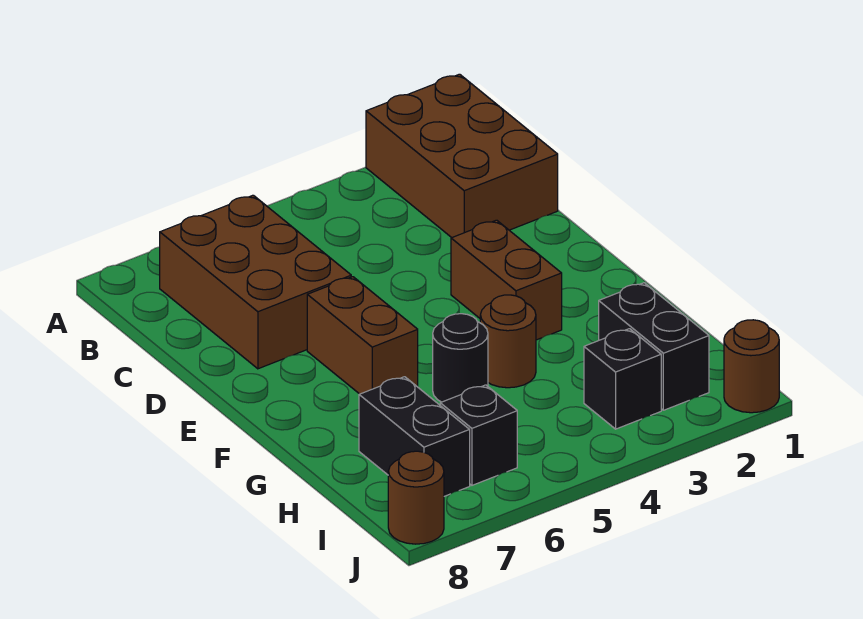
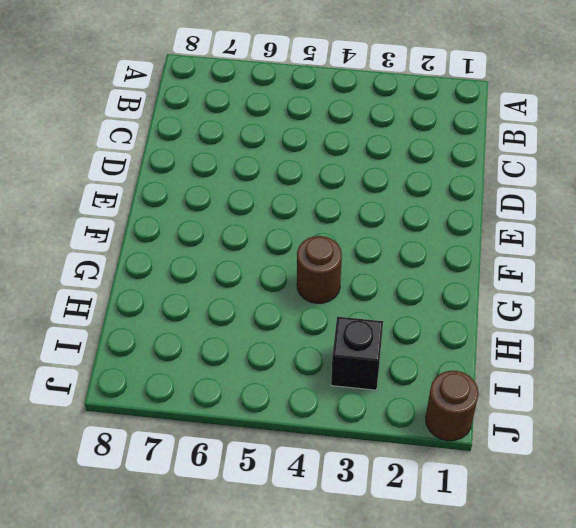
none -> brown brick A1:C2 level 1
none -> brown brick B6:D7 level 1
none -> brown brick E3:F3 level 1

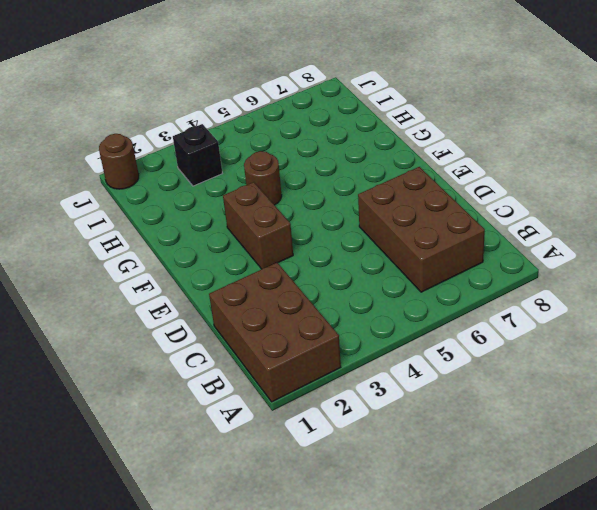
none -> brown brick E6:F6 level 1
none -> black round brick G5 level 1
none -> black brick H2:I2 level 1

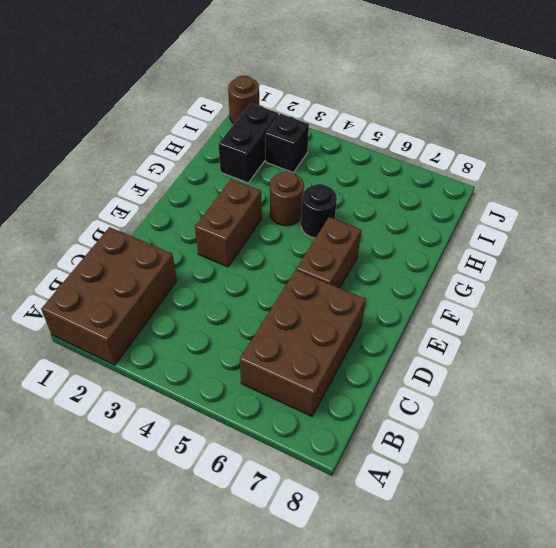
none -> black brick H7:I7 level 1
none -> black brick I6 level 1
none -> brown round brick J8 level 1

